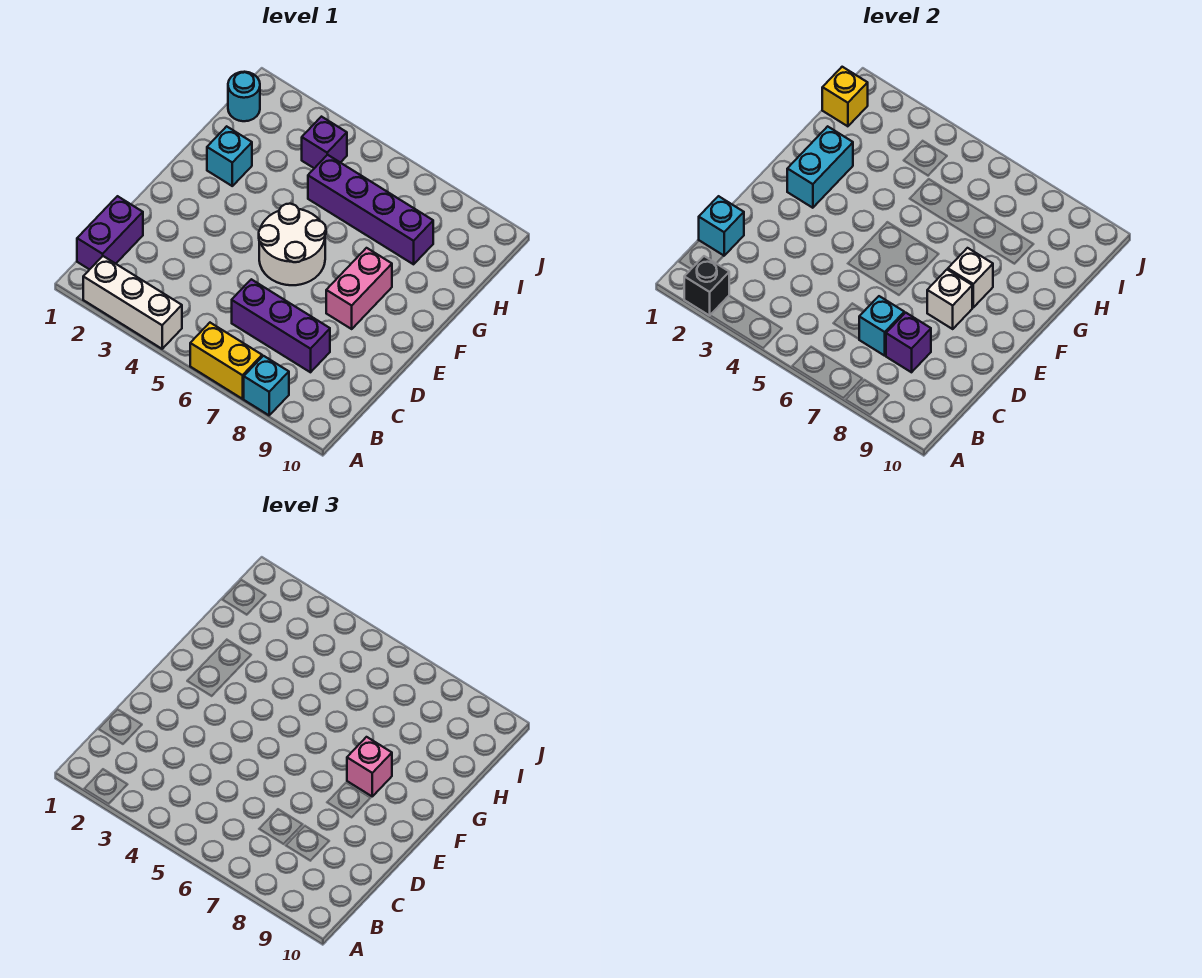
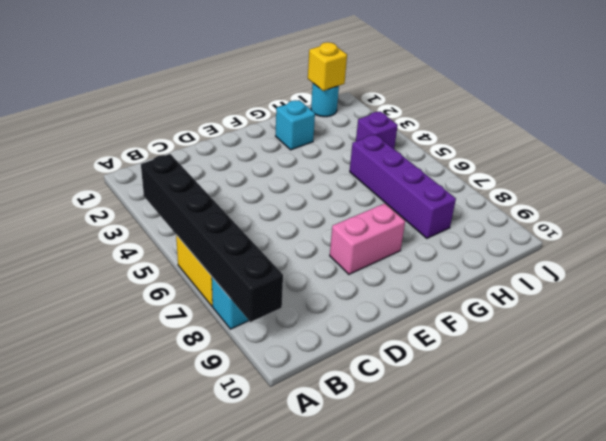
black brick A4:A9 level 2 -> none
none -> white brick A2:A4 level 1
none -> purple brick B1:C1 level 1
none -> purple brick C6:C8 level 1

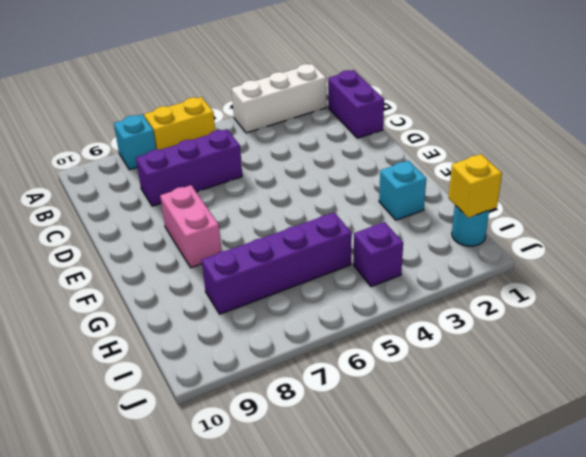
none -> white round brick E5:F6 level 1
none -> black brick A2 level 2
none -> cyan brick C1 level 2

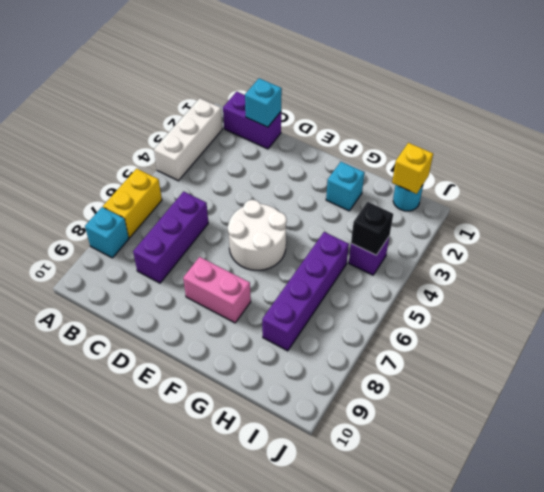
black brick I4 level 2 -> black brick A2 level 2
none -> cyan brick C7 level 2
none -> purple brick C8 level 2
none -> white brick E8 level 2

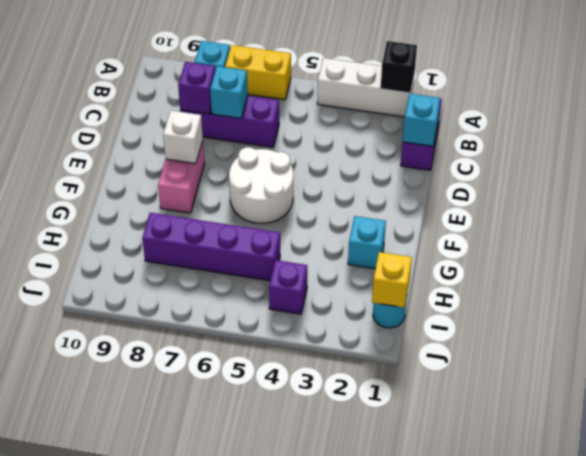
none -> cyan brick F2:G2 level 2
none -> white brick F8 level 2
none -> pink brick F8 level 3

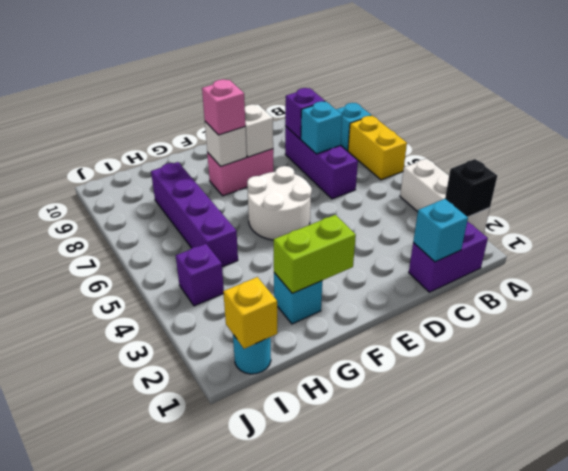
lime brick F2:G2 level 2 -> cyan brick F2:G2 level 2

